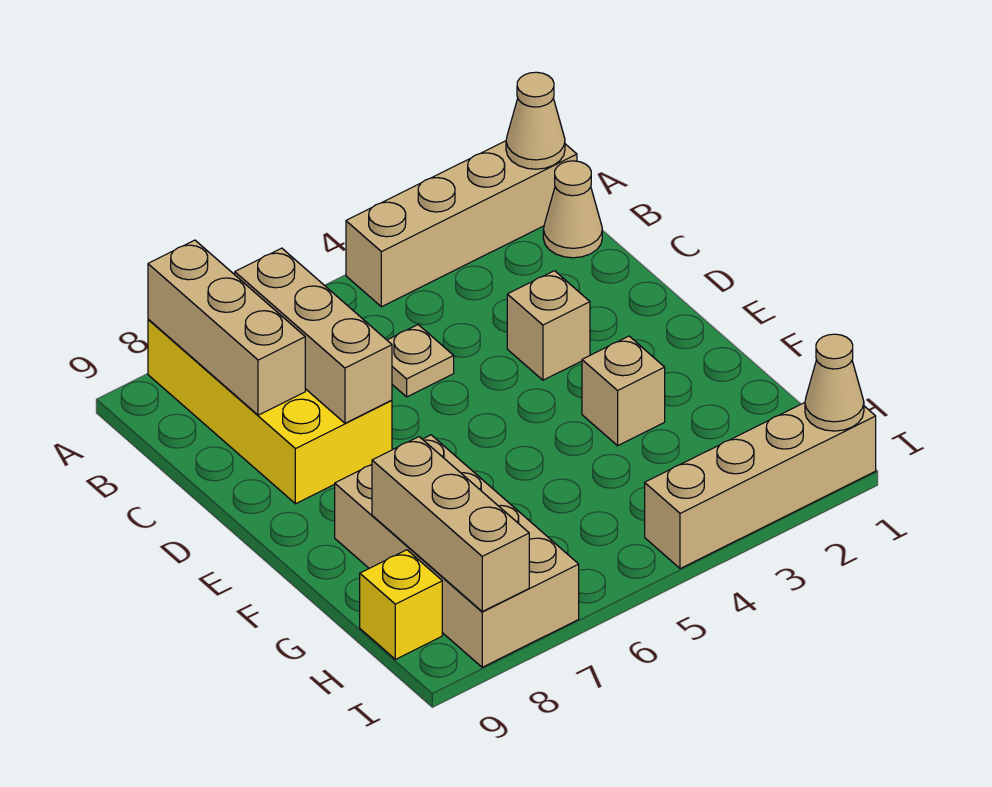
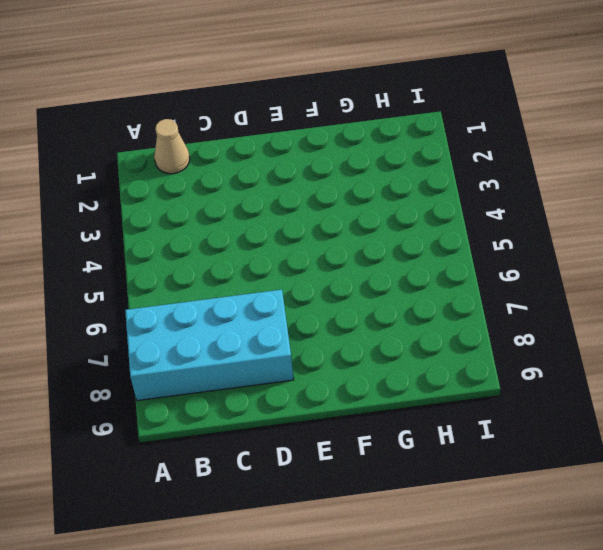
cyan brick A7:D8 level 1 -> yellow brick A7:D8 level 1
none -> tan brick A1:A4 level 1
none -> tan plate C5 level 1
none -> tan brick D3 level 1

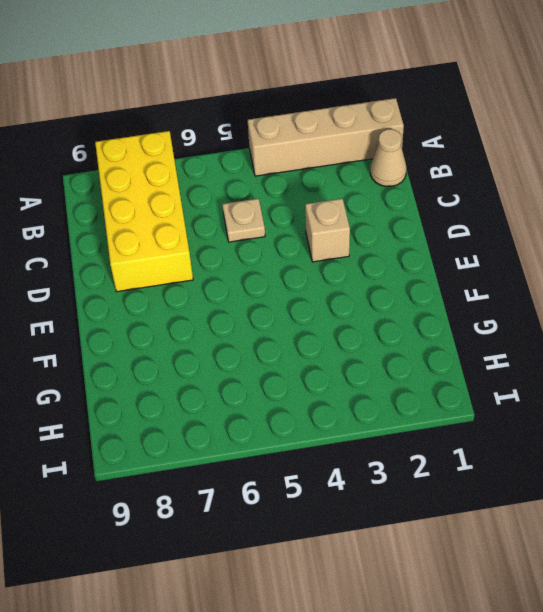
none -> tan brick F3 level 1
none -> tan brick F7:I8 level 1
none -> yellow brick H9 level 1

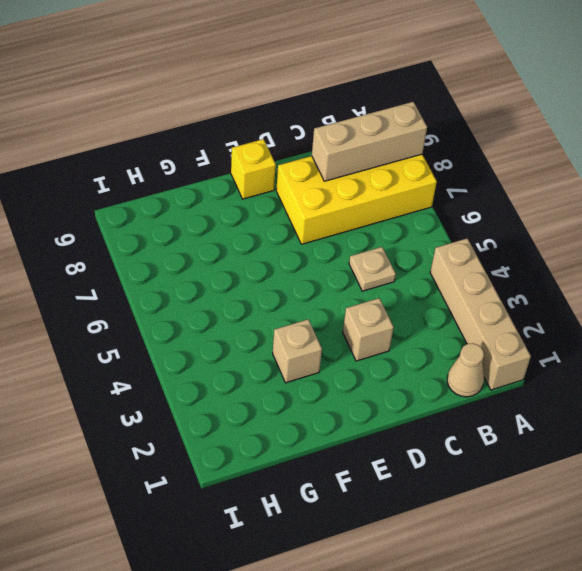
yellow brick E9 level 1 -> yellow brick H9 level 1
none -> tan brick F7:I8 level 1
none -> tan brick I1:I4 level 1
none -> tan cone A1 level 2

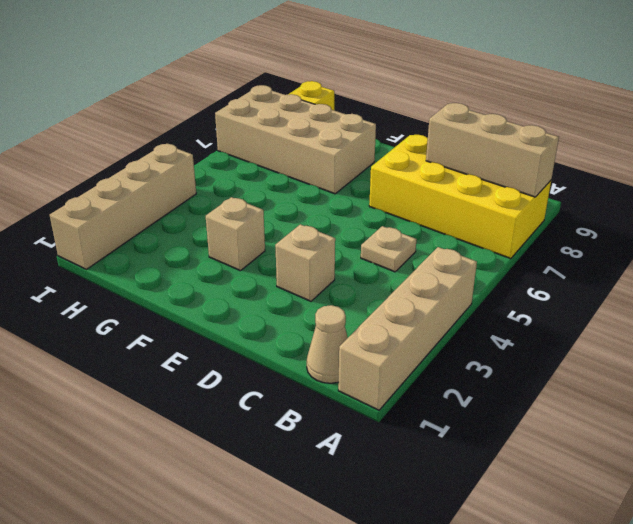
none -> tan cone A1 level 2
none -> tan brick B7:D7 level 2
none -> tan brick G8:I8 level 2

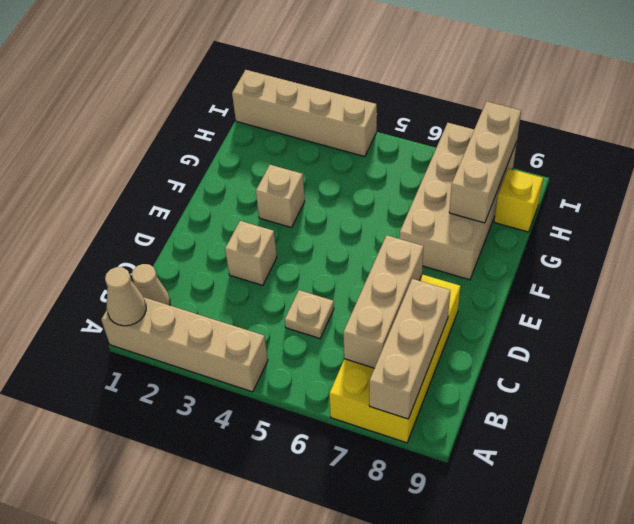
none -> tan cone I1 level 2

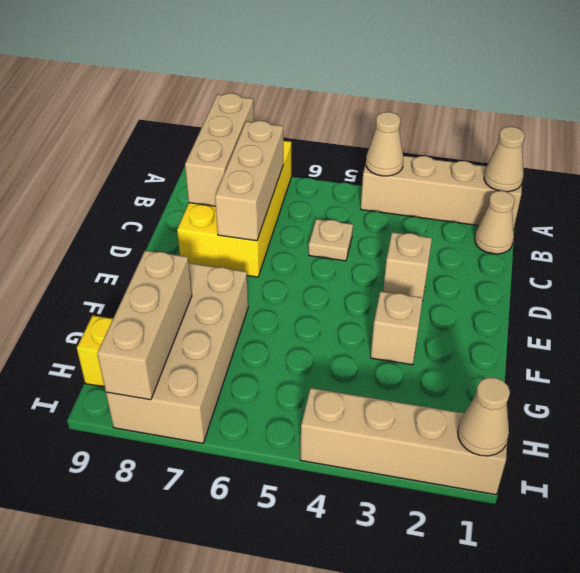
tan cone A4 level 2 -> none

